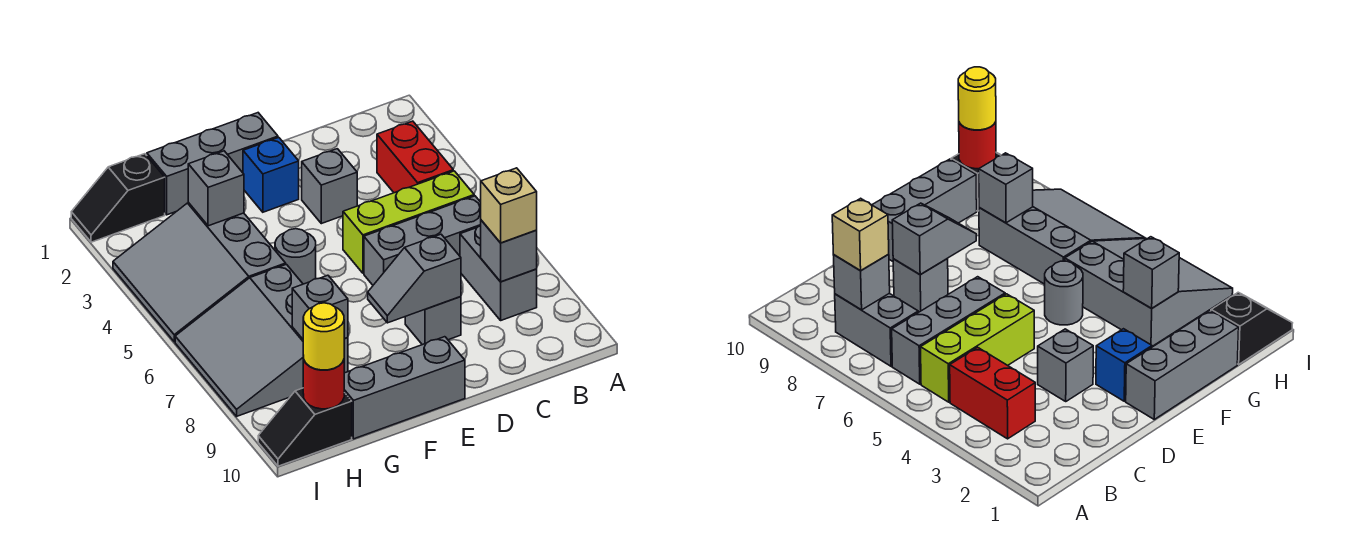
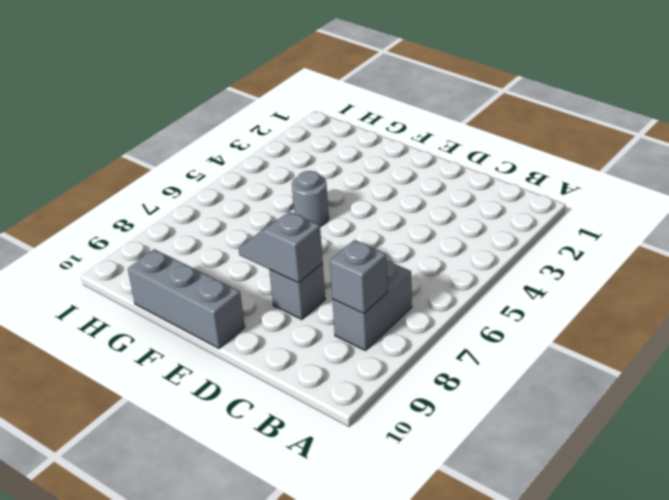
none -> red brick B3:B4 level 1
none -> lime brick B5:D5 level 1
none -> grey brick B6:D6 level 1

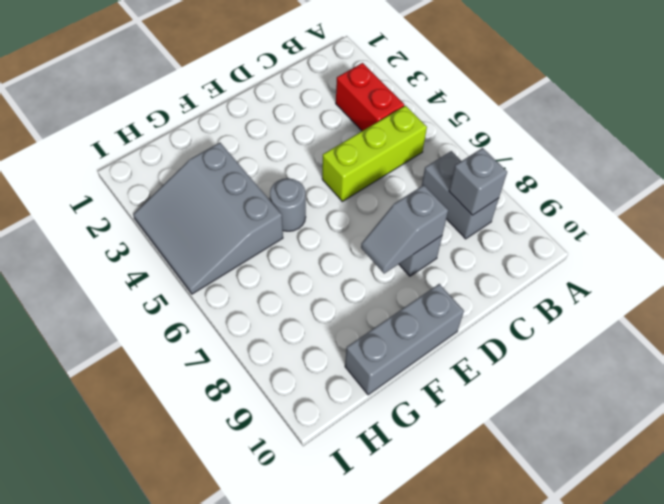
none -> grey brick B6:D6 level 1
none -> grey brick D3 level 1
none -> grey brick E1:G1 level 1

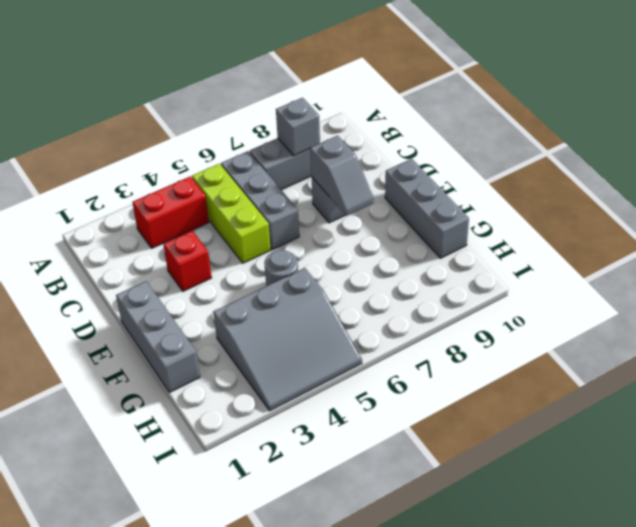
red brick D3 level 1 -> grey brick D3 level 1
none -> blue brick E2 level 1
none -> grey slope G6:I8 level 1 top G
none -> black slope H1:I1 level 1 top H

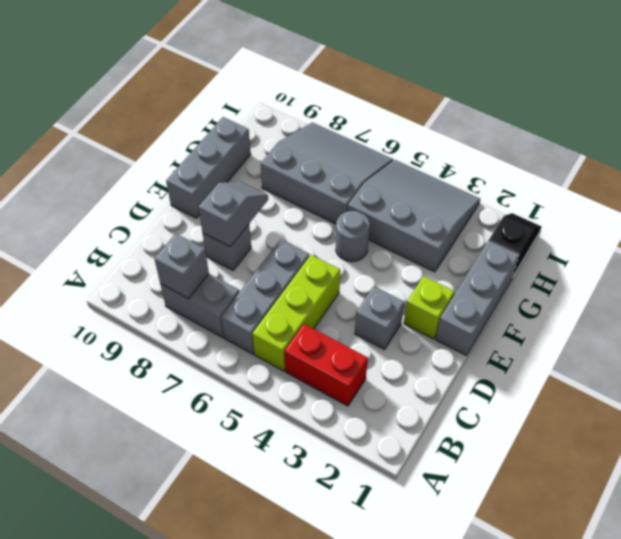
lime brick E2 level 1 -> blue brick E2 level 1
none -> black slope H10:I10 level 1 top H
none -> grey brick G3 level 2
none -> grey brick G8 level 2

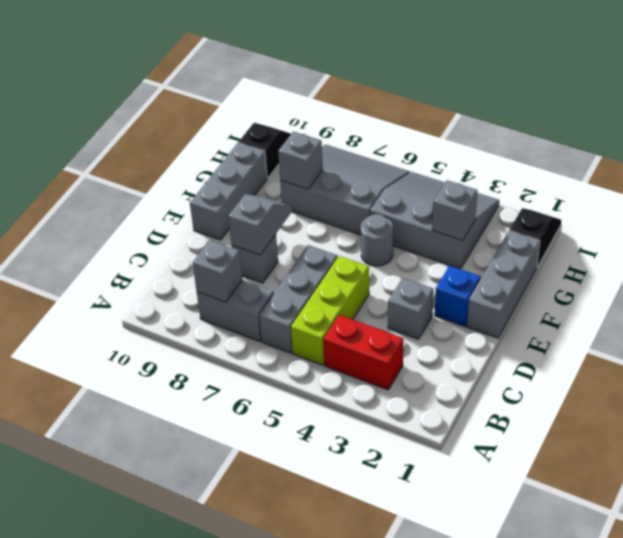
none -> red round brick H10 level 2
none -> tan brick B8 level 3
none -> yellow round brick H10 level 3

